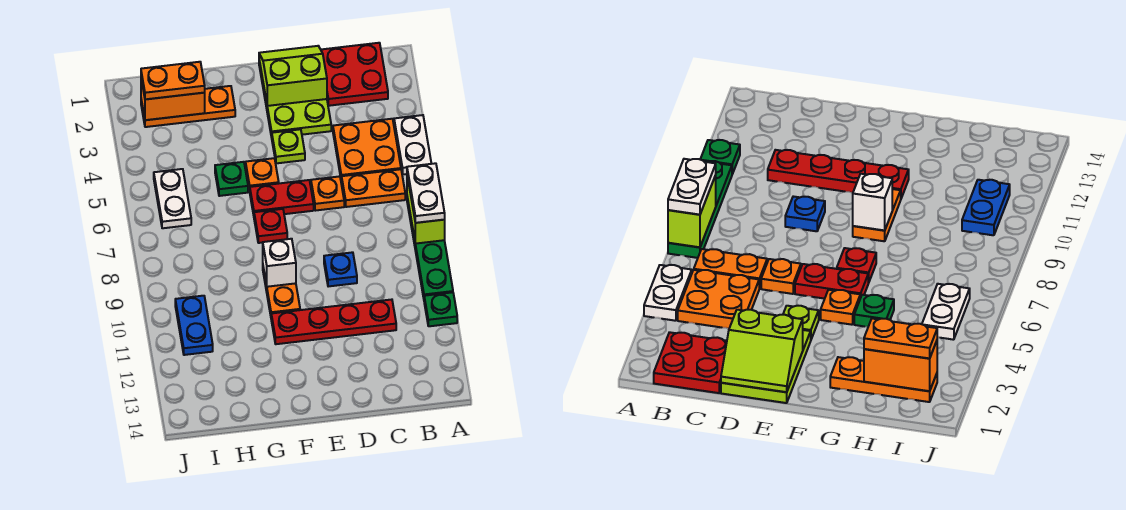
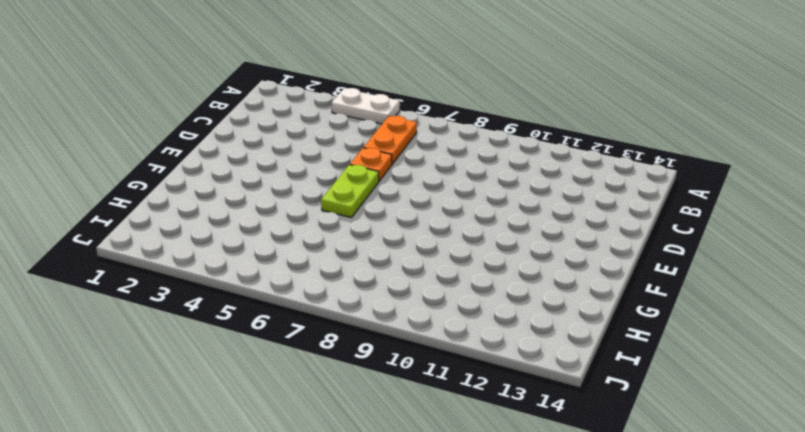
lime plate E6:F6 level 1 -> red plate E6:F6 level 1
none -> green plate A7:A10 level 1
none -> green plate A11 level 1
none -> red plate B1:C2 level 1

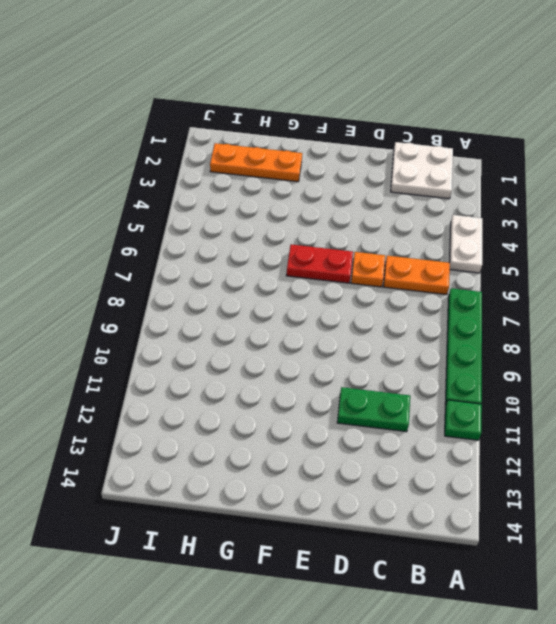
white plate B1:C2 level 1 -> red plate B1:C2 level 1
green plate C11:D11 level 1 -> red plate C11:F11 level 1
none -> orange plate B4:C5 level 1
none -> lime plate D1:E3 level 1
none -> blue plate D9 level 1

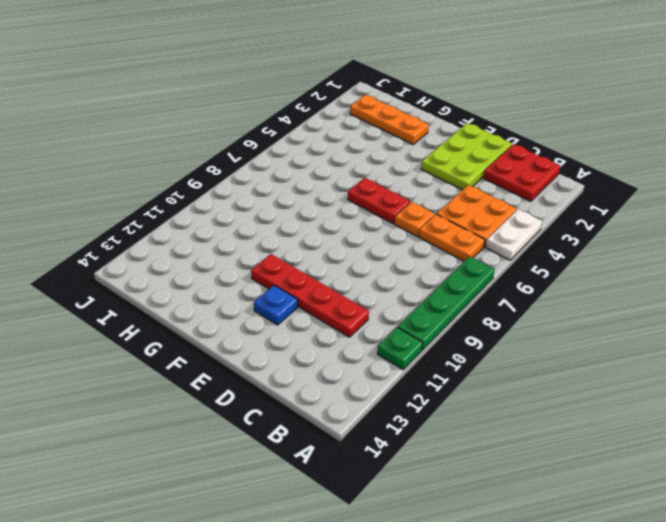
blue plate E12 level 1 -> blue plate D9 level 1
none -> lime plate E4 level 1
none -> orange plate F5 level 1
none -> red plate F7 level 1

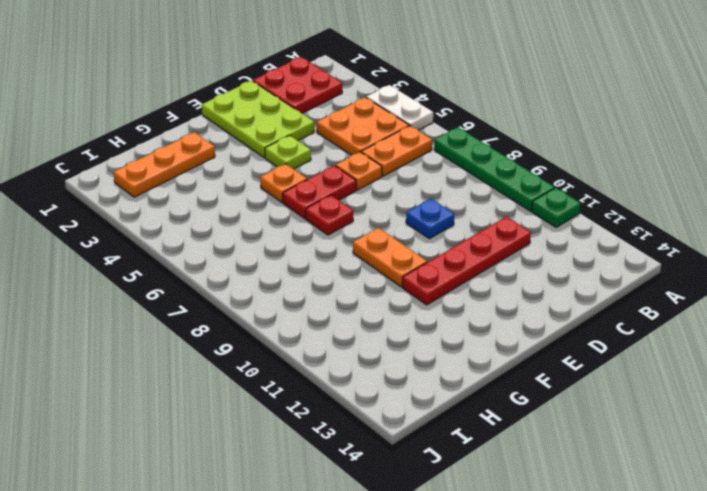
none -> green plate G5 level 1
none -> white plate I5:I6 level 1
none -> blue plate I10:I11 level 1

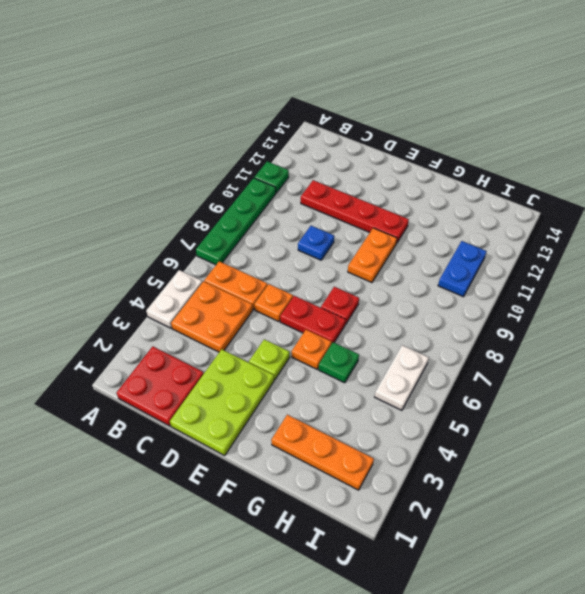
none -> lime brick A7:A8 level 2
none -> lime slope D1:E2 level 2 top 2
none -> white brick F9 level 2

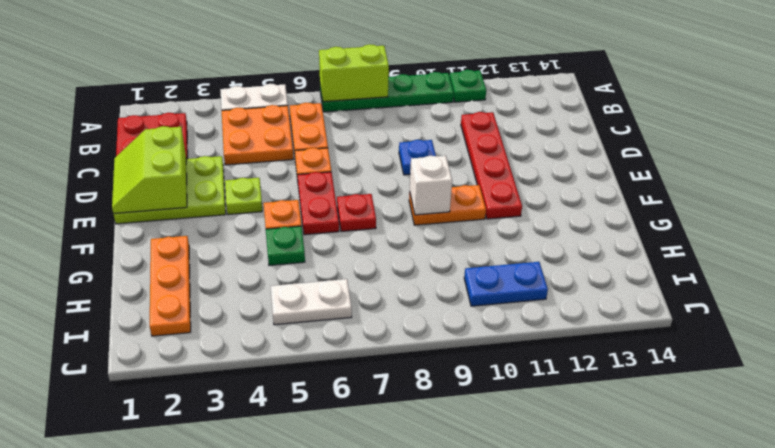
none -> orange brick H2:I2 level 2
none -> white plate A7:A8 level 3
none -> orange plate H2:I2 level 3

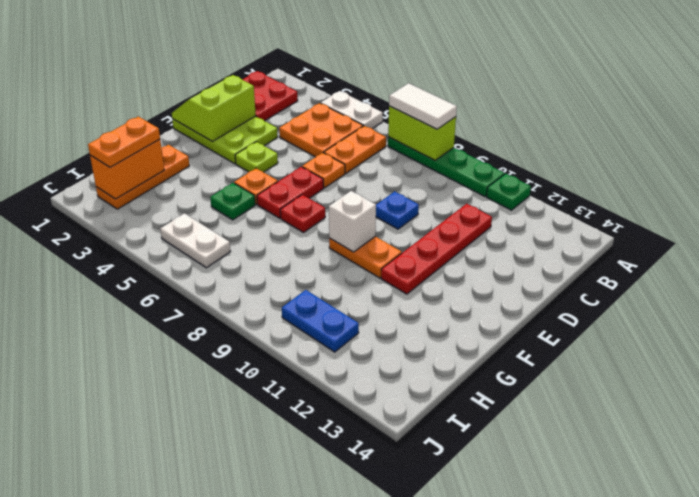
white tile A7:A8 level 3 -> white plate A7:A8 level 3

